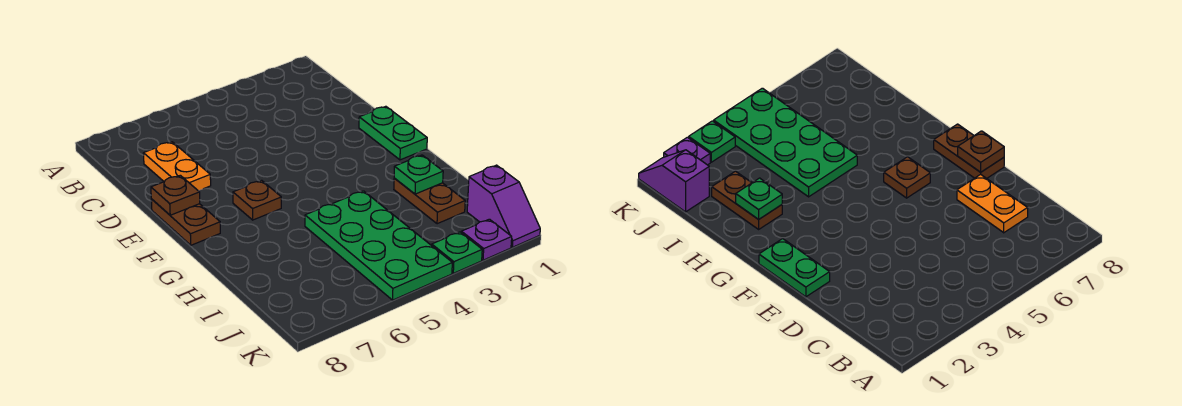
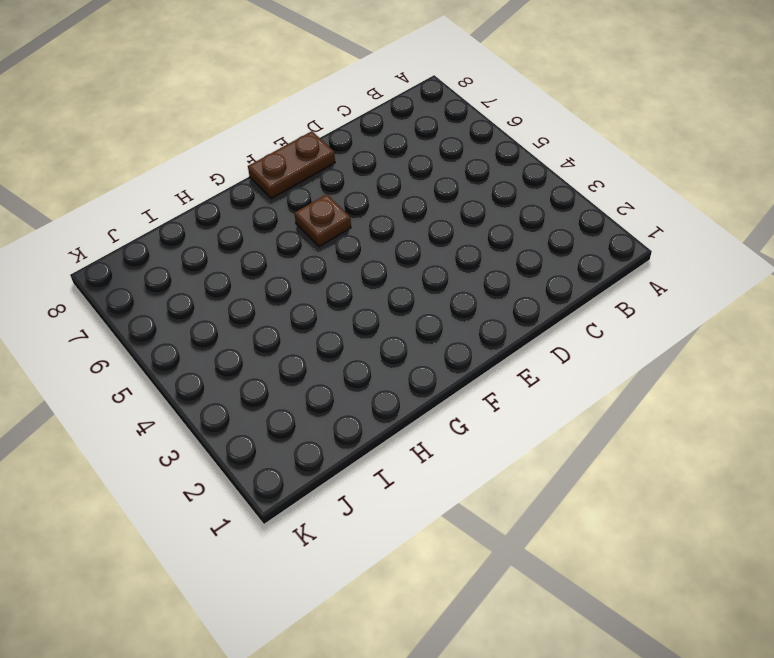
none -> orange plate C7:D7 level 1
none -> green plate E1:F1 level 1

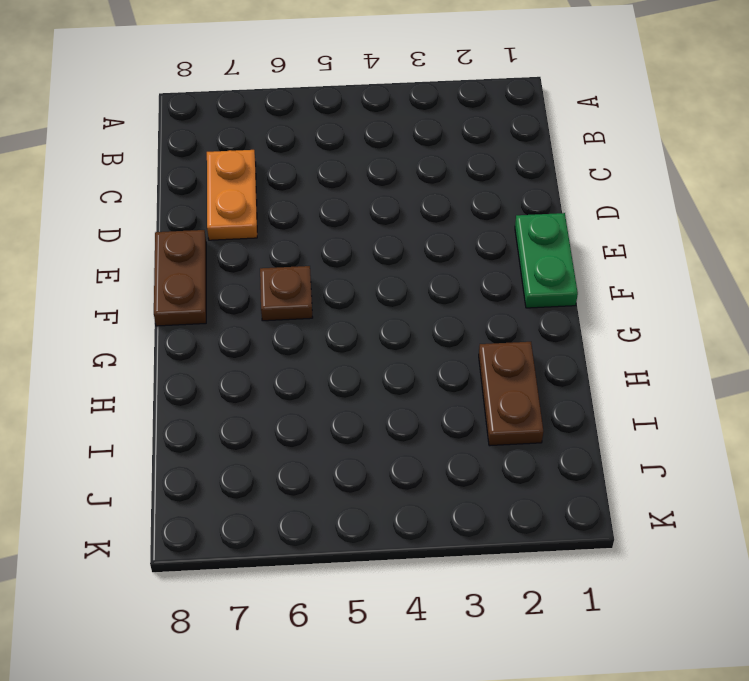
none -> green plate H4:K5 level 1
none -> purple slope J1:K1 level 1 top J

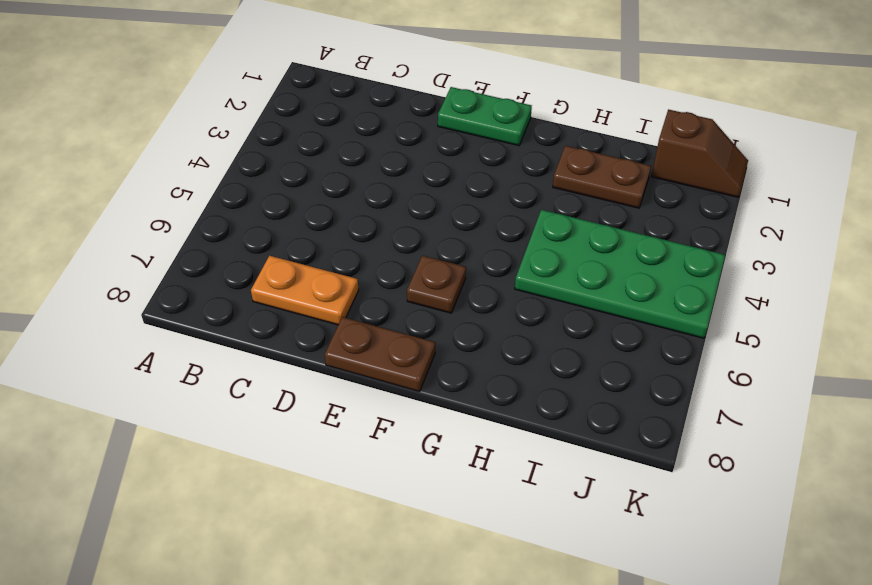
brown slope J1:K1 level 1 top J -> purple slope J1:K1 level 1 top J
none -> purple plate K2 level 1
none -> green plate K3 level 1

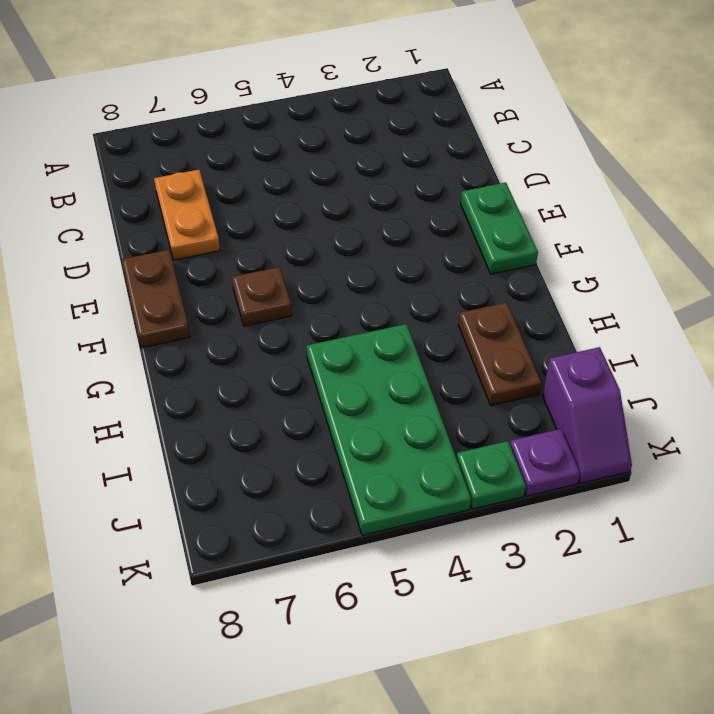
none -> brown plate E8 level 2
none -> green plate H2 level 2

